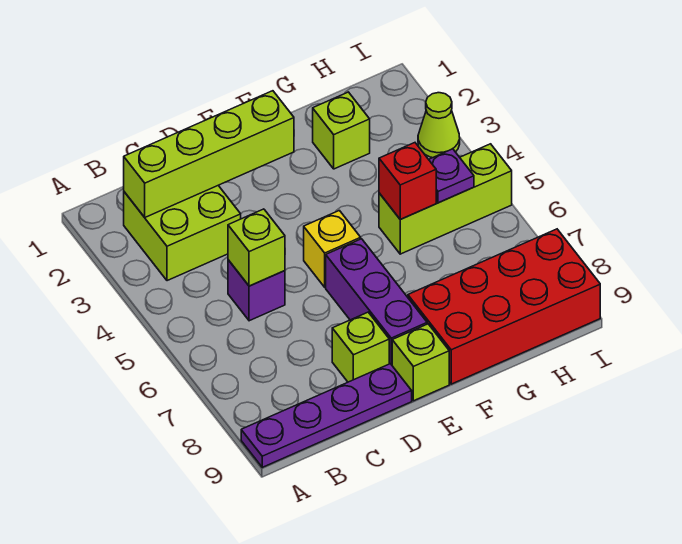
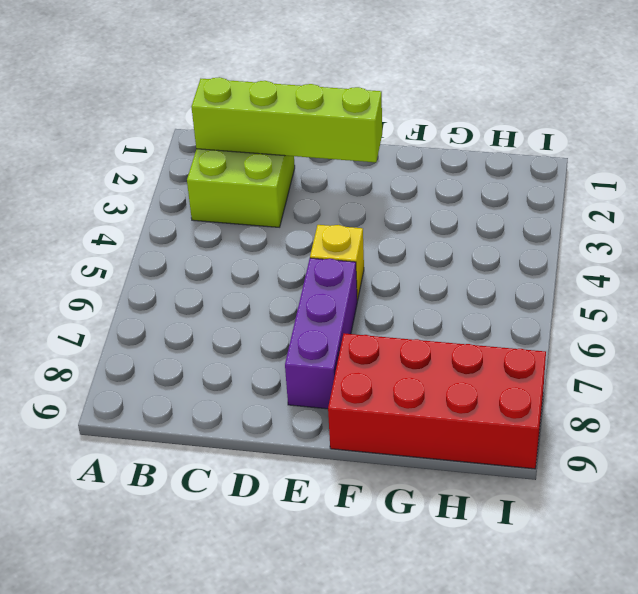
none -> purple plate A9:D9 level 1
none -> purple brick C5 level 1
none -> lime brick D8 level 1

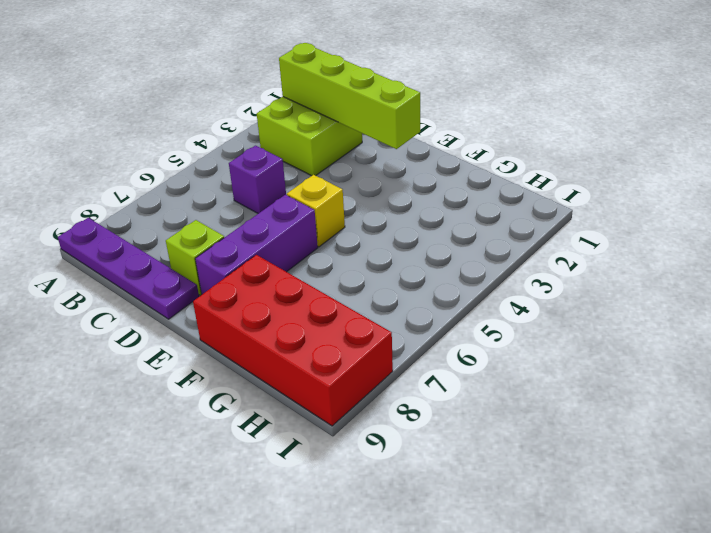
none -> lime brick E9 level 1
none -> lime brick G2 level 1
none -> lime brick G5:I5 level 1

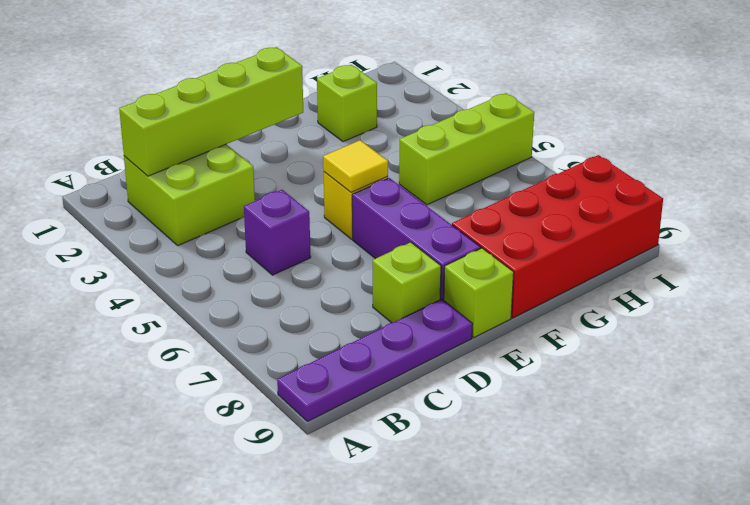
yellow tile E5 level 2 -> none
none -> lime cone I3 level 1
none -> lime brick C5 level 2
none -> red brick G5 level 2

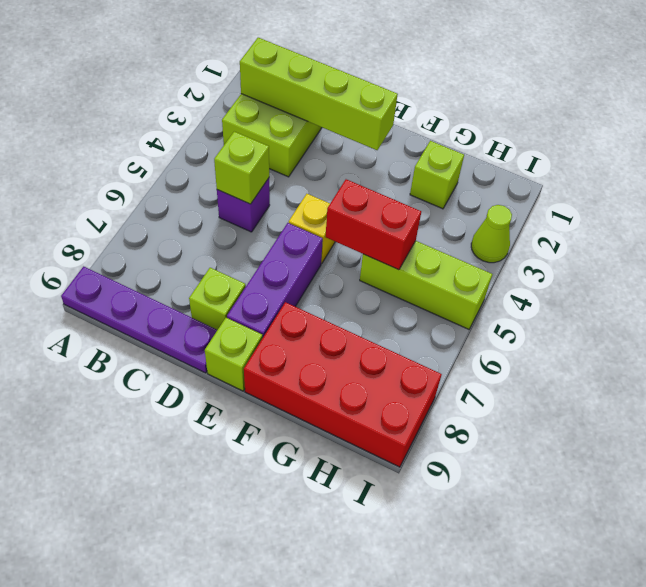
red brick F5:G5 level 2 -> red brick G5 level 2
none -> purple plate H5 level 2

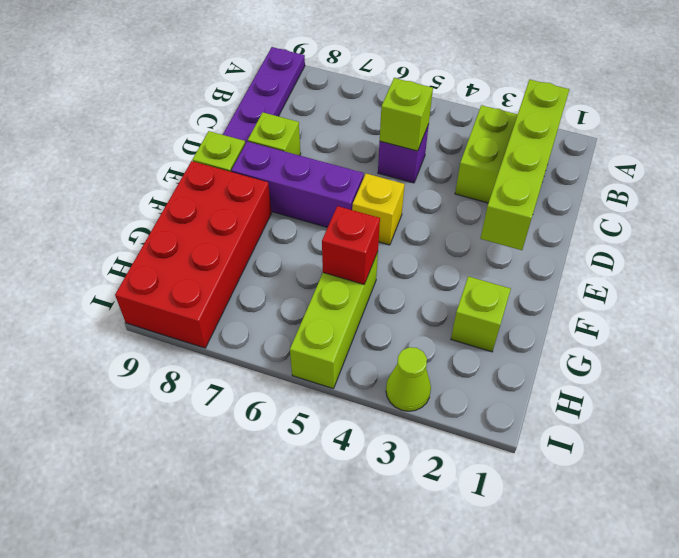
none -> purple plate H5 level 2

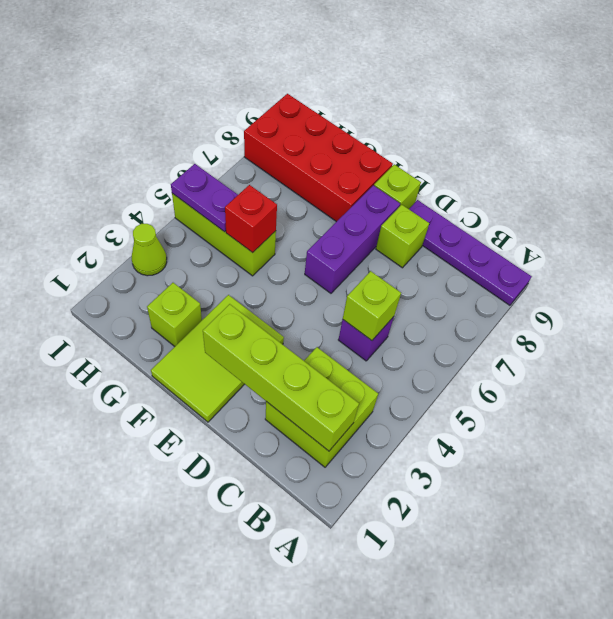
lime tile E1:F3 level 1 -> none
purple plate H5:I5 level 2 -> purple plate H5 level 2
none -> yellow brick E5 level 1

